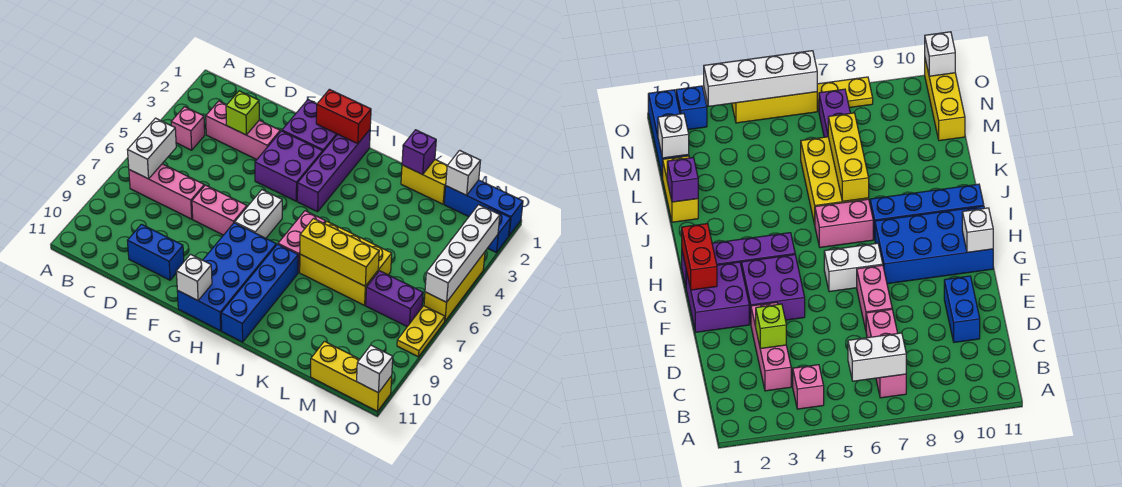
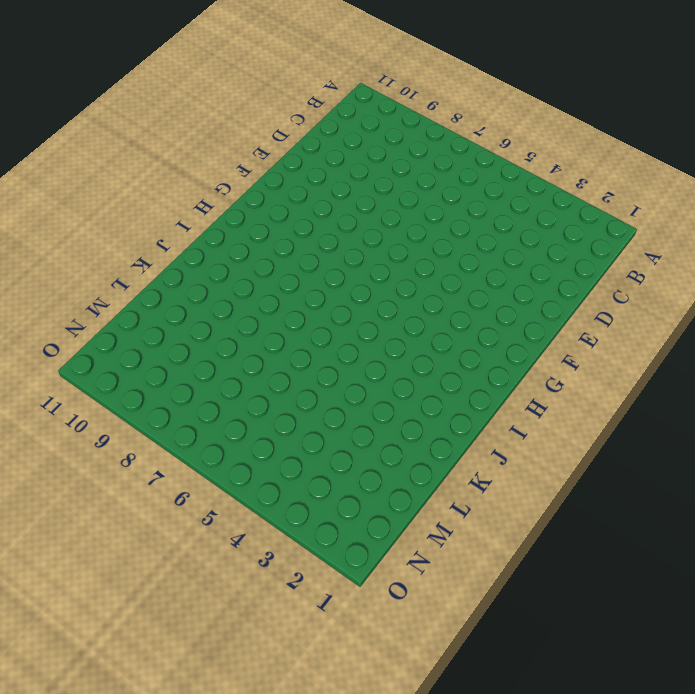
none -> pink brick B4 level 1
none -> pink brick B7:D7 level 1
none -> pink brick C3:E3 level 1

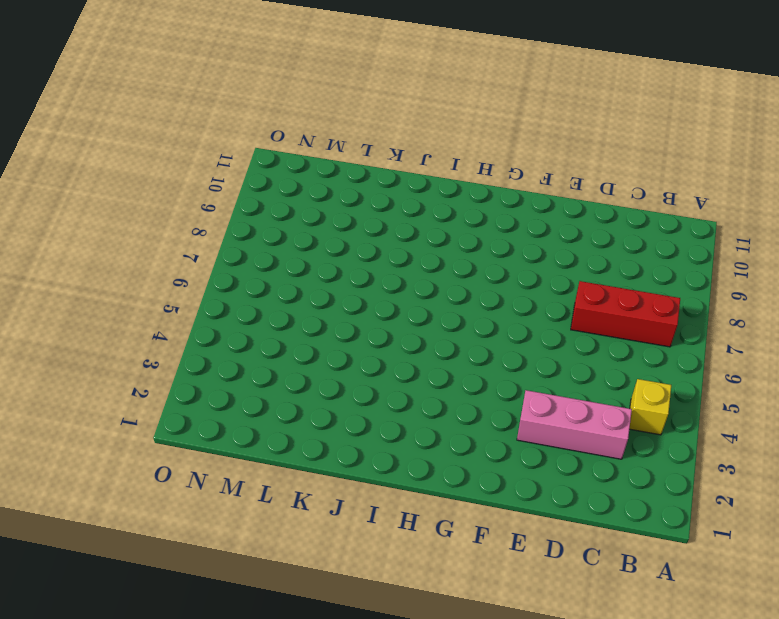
yellow brick B4 level 1 -> pink brick B4 level 1
red brick B7:D7 level 1 -> pink brick B7:D7 level 1
none -> blue brick D10:E10 level 1
none -> pink brick E7:F7 level 1
none -> purple brick F1:G2 level 1

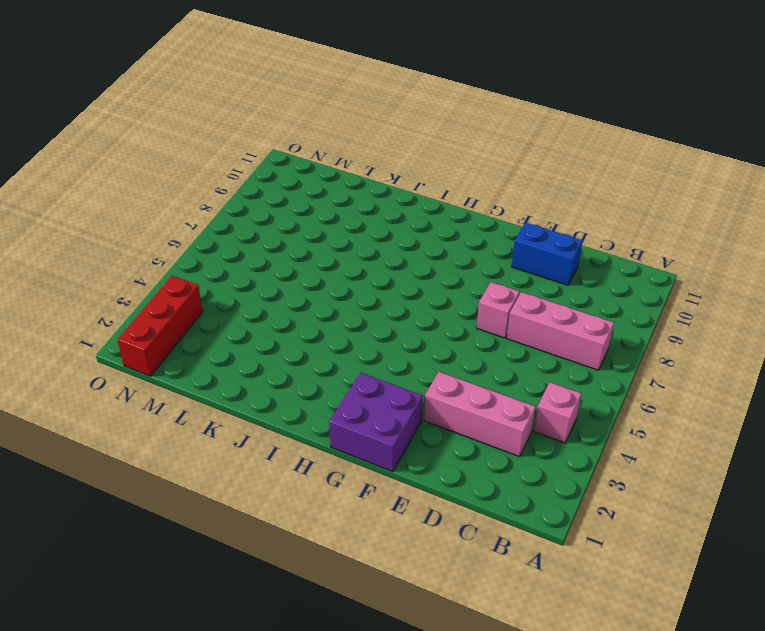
pink brick E7 level 1 -> pink brick E7:F7 level 1
red brick N1:N3 level 1 -> blue brick M1:O1 level 1
none -> purple brick F3:G4 level 1
none -> white brick G6:G7 level 1
none -> blue brick G8:H11 level 1

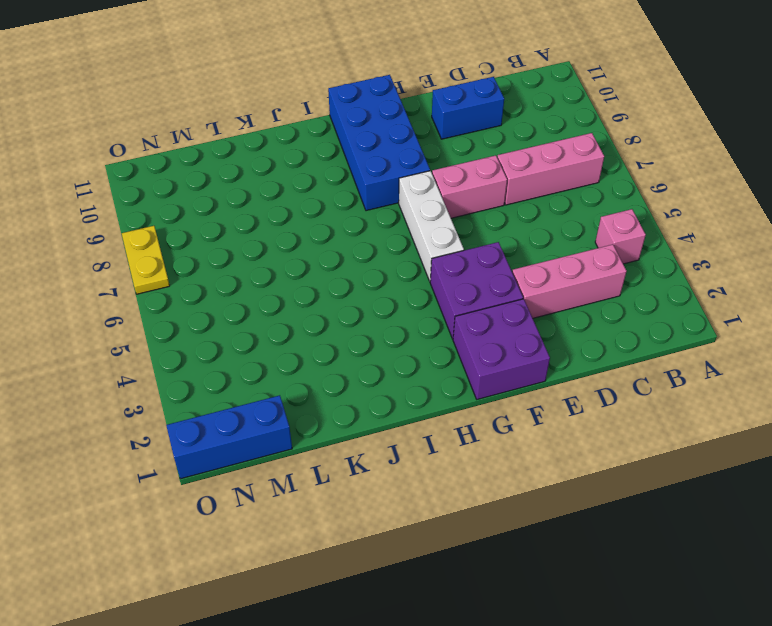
white brick G5:G7 level 1 -> white brick G6:G7 level 1
none -> purple brick H1:H4 level 1
none -> pink brick I6:I7 level 1
none -> blue brick I8:I11 level 1

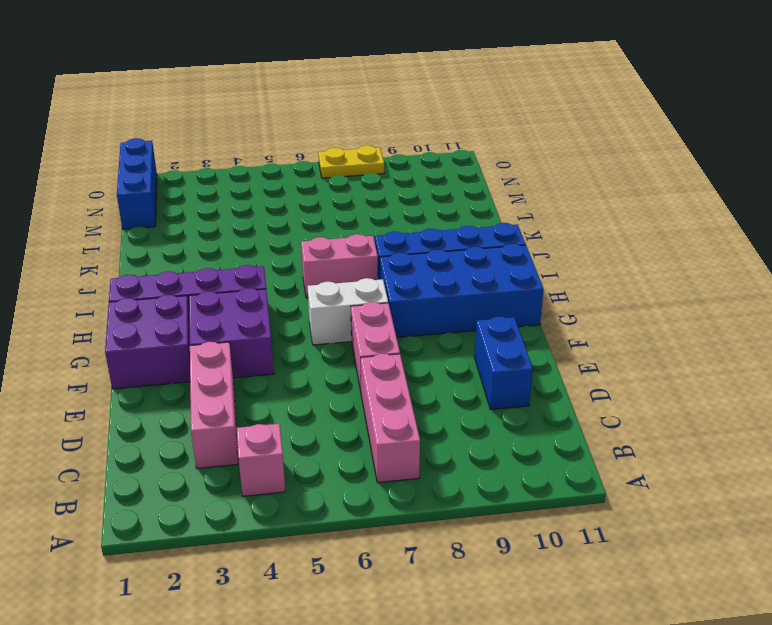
none -> yellow brick J6:L7 level 1
none -> yellow brick K1:L1 level 1
none -> purple brick M7:N7 level 1

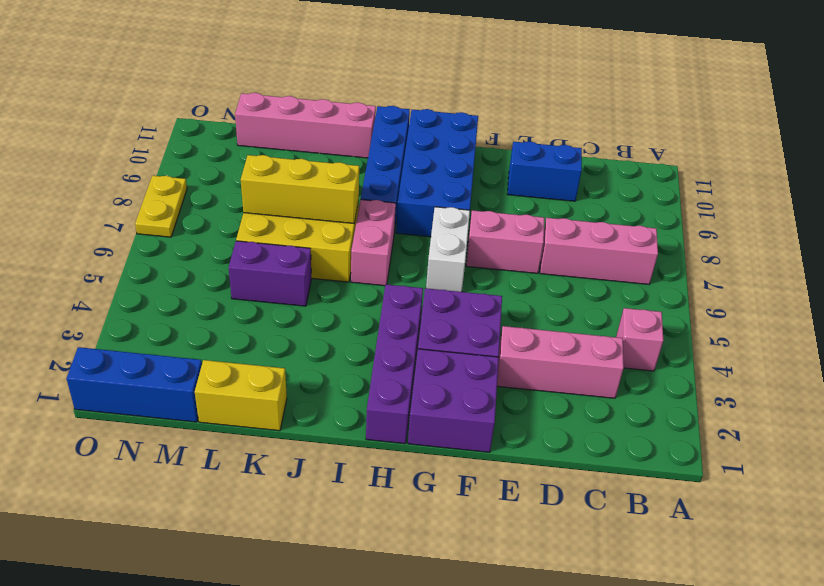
pink brick J11:M11 level 1 -> yellow brick M11:O11 level 1
purple brick K5:L5 level 1 -> purple brick M7:N7 level 1
none -> blue brick O2 level 1
none -> yellow brick O4:O6 level 1
none -> white brick B6:B7 level 2

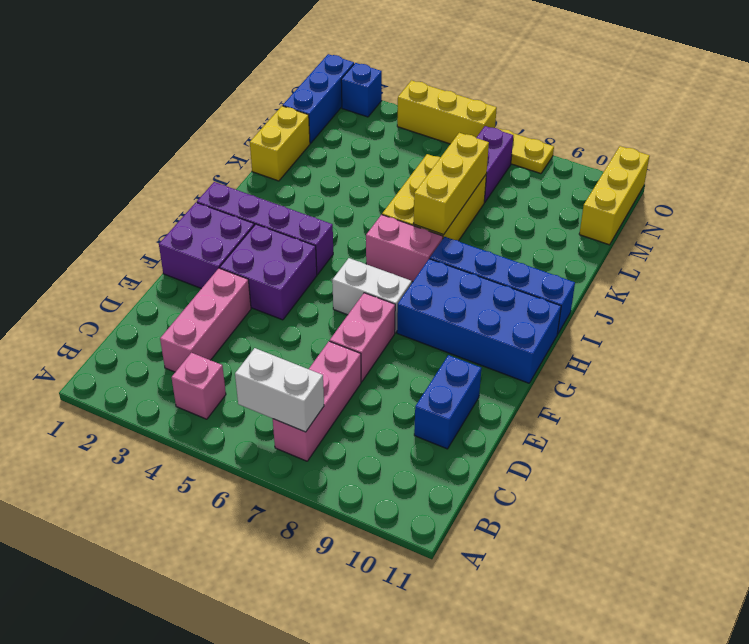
none -> lime brick D3 level 2
none -> red brick G1:H1 level 2
none -> white brick G11 level 2

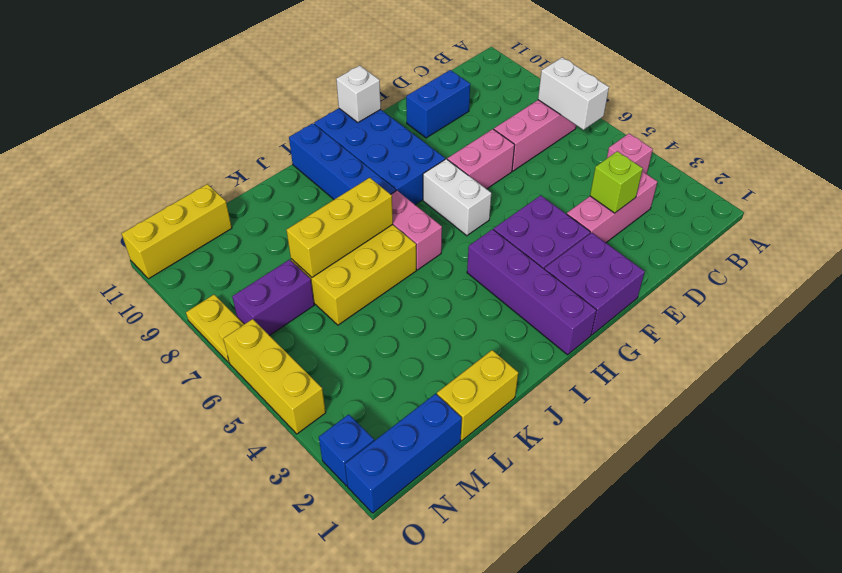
none -> red brick G1:H1 level 2
none -> purple brick K1 level 2
none -> white brick M1 level 2

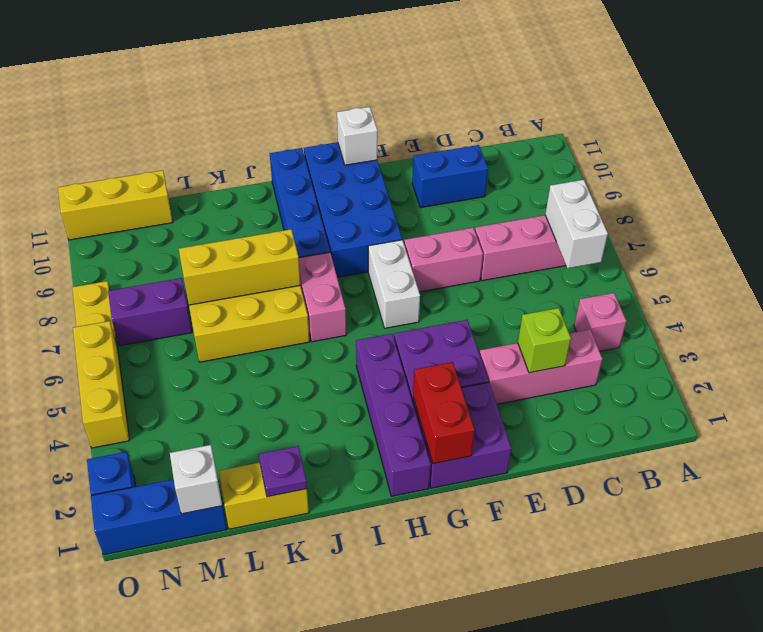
red brick G1:G2 level 2 -> red brick G1:H1 level 2
purple plate K1 level 2 -> purple brick K1 level 2
none -> white brick O3:O6 level 2
none -> white brick O11 level 2

